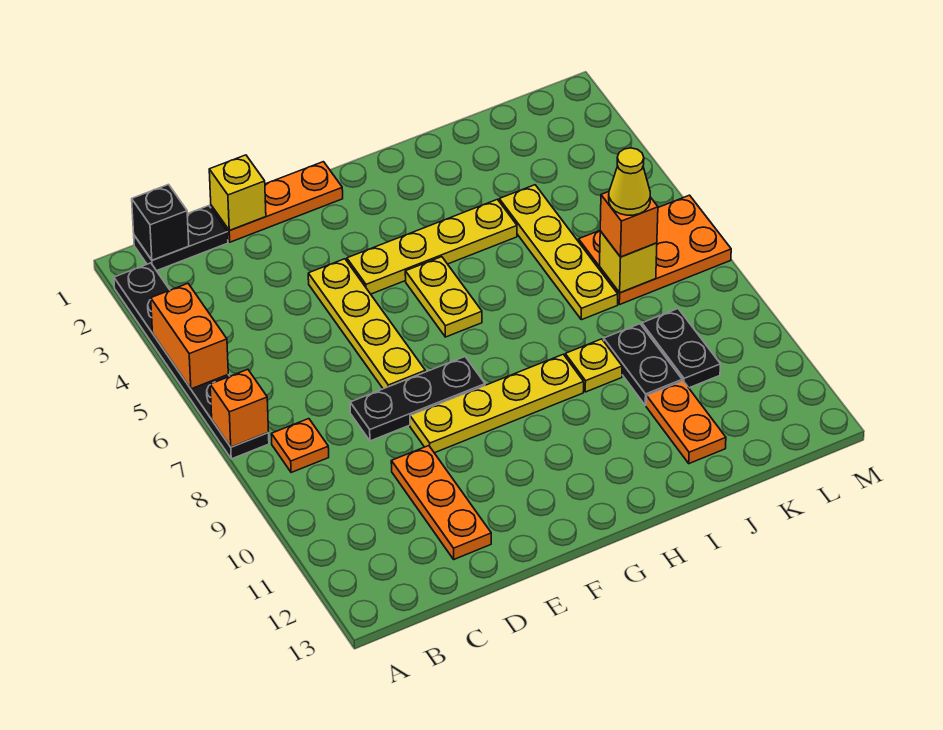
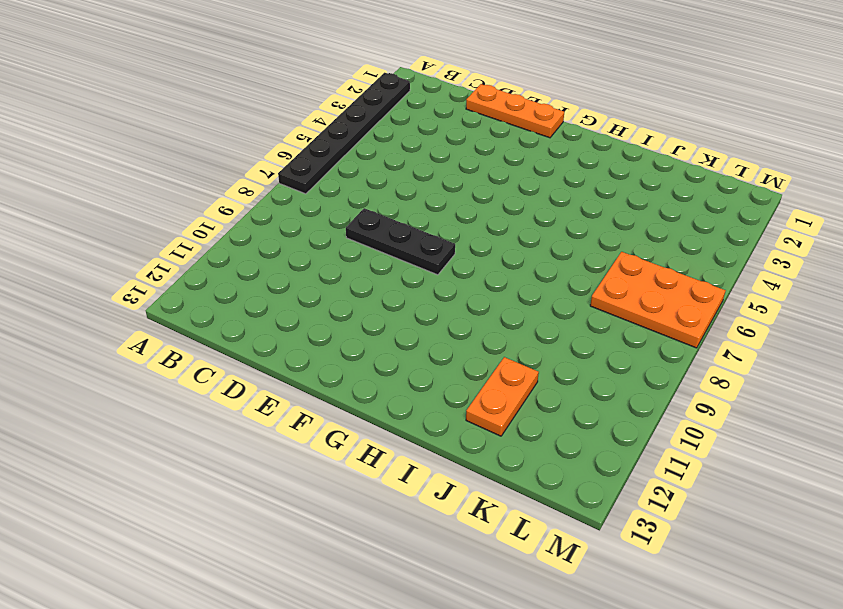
none -> black plate B1:C1 level 1
none -> orange plate B8 level 1
none -> orange plate D10:D12 level 1

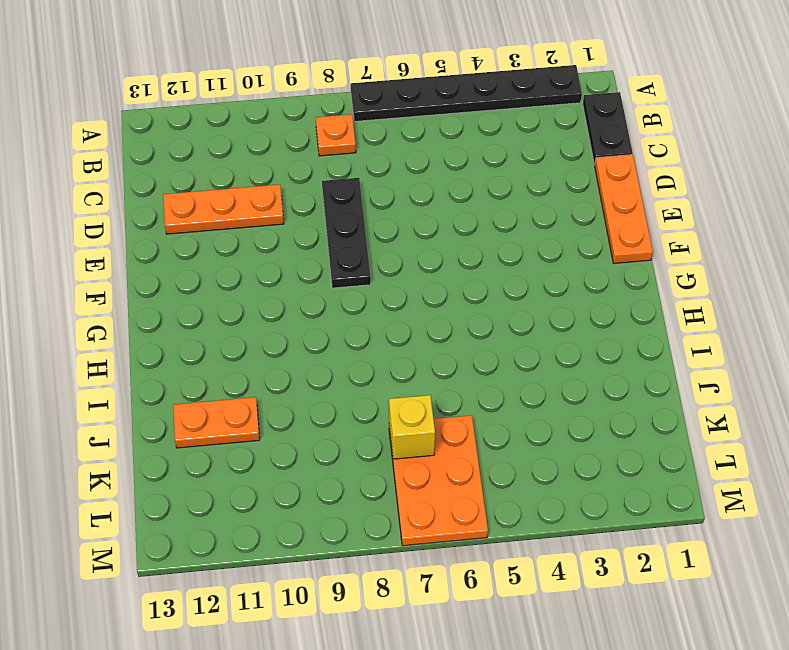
none -> yellow plate E4:E7 level 1
none -> yellow plate E9:H9 level 1
none -> yellow plate F4:I4 level 1

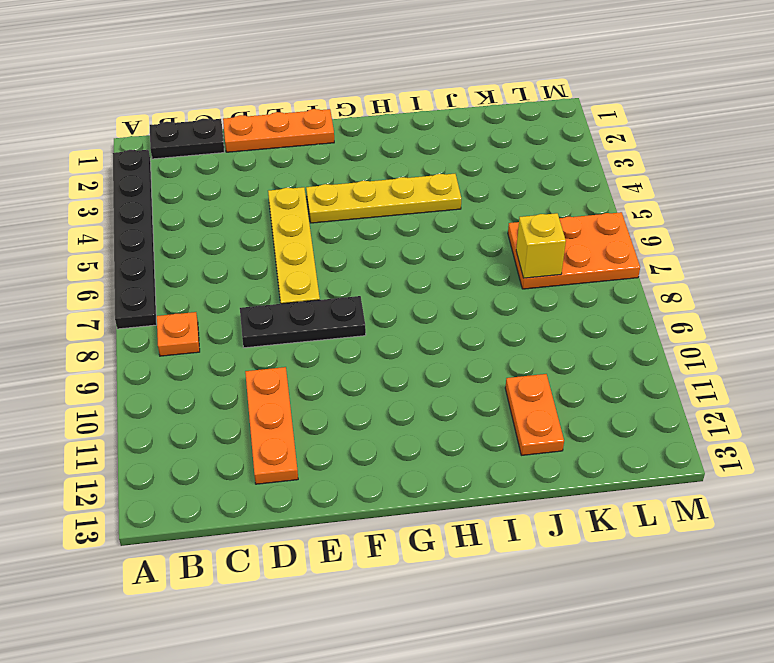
none -> yellow plate E9:H9 level 1
none -> yellow plate G5:G6 level 1
none -> yellow plate I9 level 1

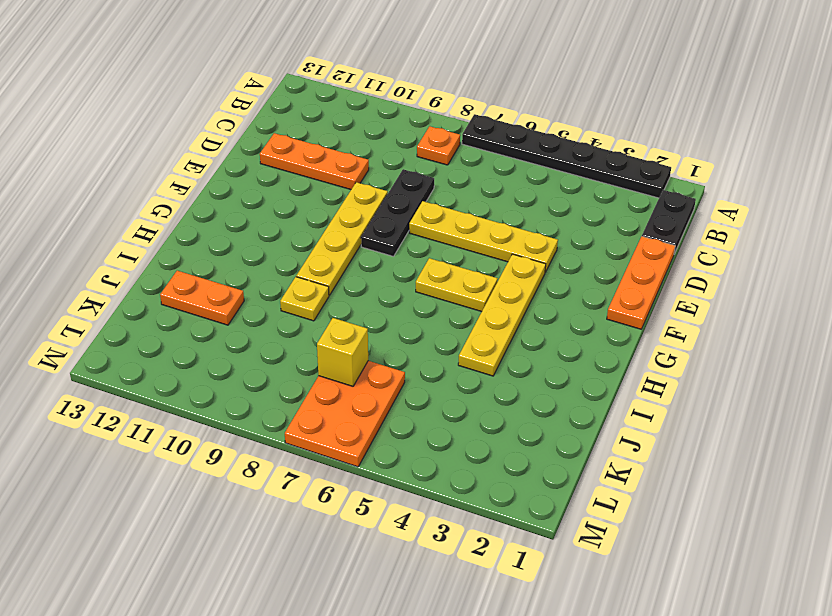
none -> yellow plate J4:J7 level 1
none -> black plate J9:J10 level 1
none -> black plate K9:K10 level 1

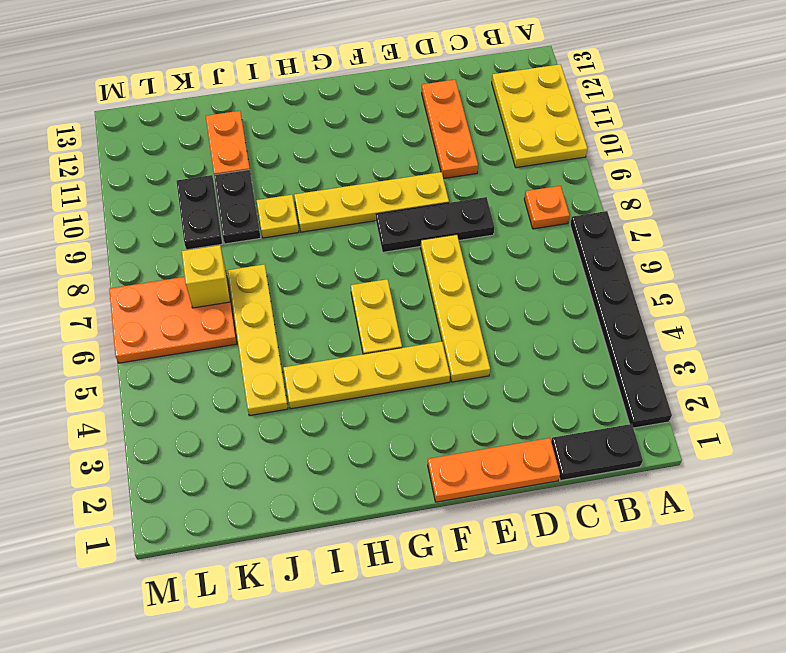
yellow plate A10:B12 level 1 -> none
none -> orange brick A4:A5 level 2
none -> orange brick A7 level 2
none -> black brick B1 level 2

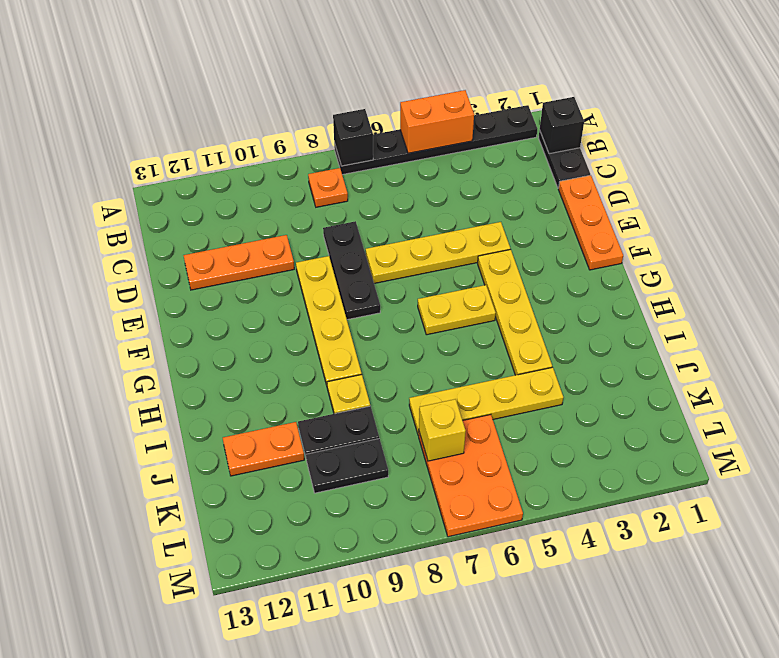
black brick A7 level 2 -> orange brick A7 level 2
none -> yellow brick D1 level 2
none -> orange brick K7 level 3
none -> yellow cone K7 level 4

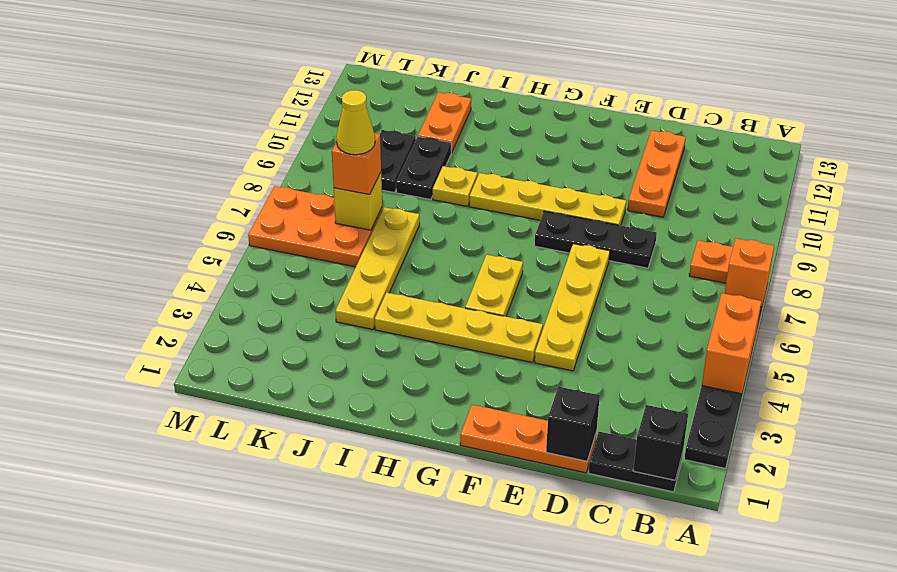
black brick D1 level 2 -> yellow brick D1 level 2

